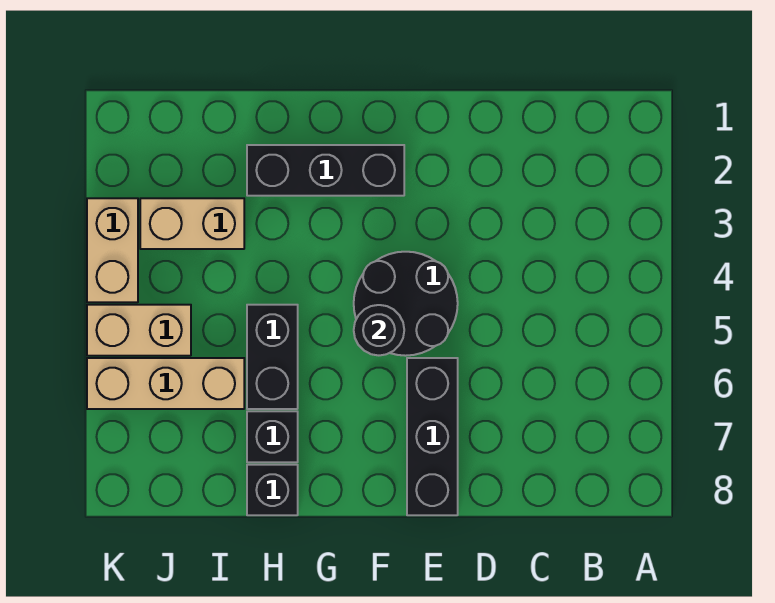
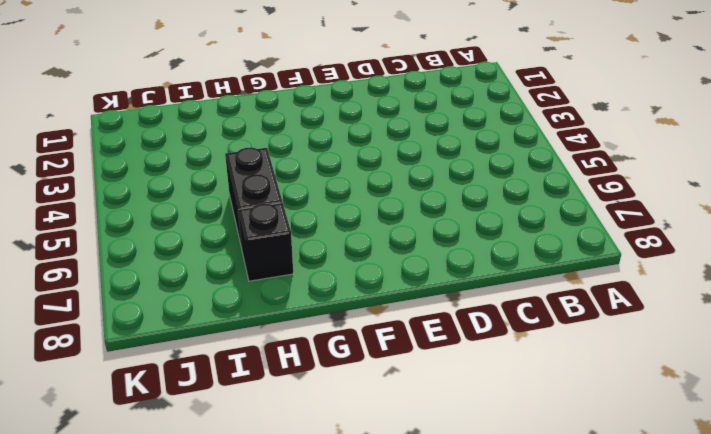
none -> black round brick E4:F5 level 1
none -> black brick E6:E8 level 1

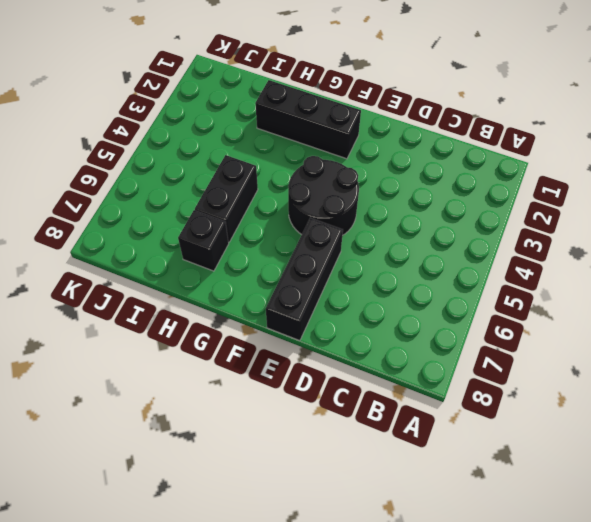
none -> black brick H8 level 1
none -> tan brick I3:J3 level 1

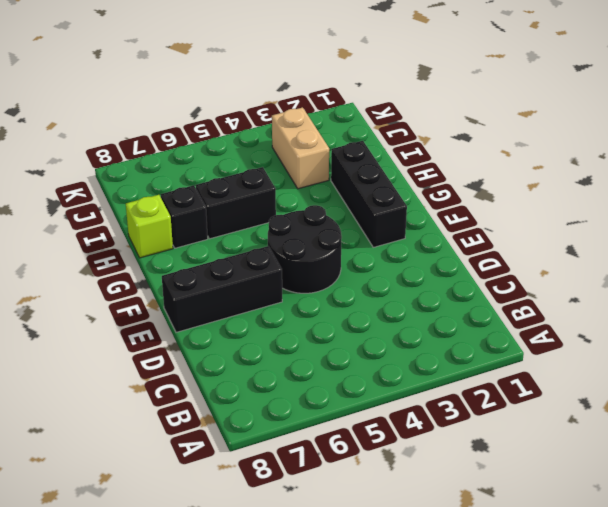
lime brick H8 level 1 -> black brick H8 level 1
none -> tan brick I6:K6 level 1
none -> tan brick J5:K5 level 1

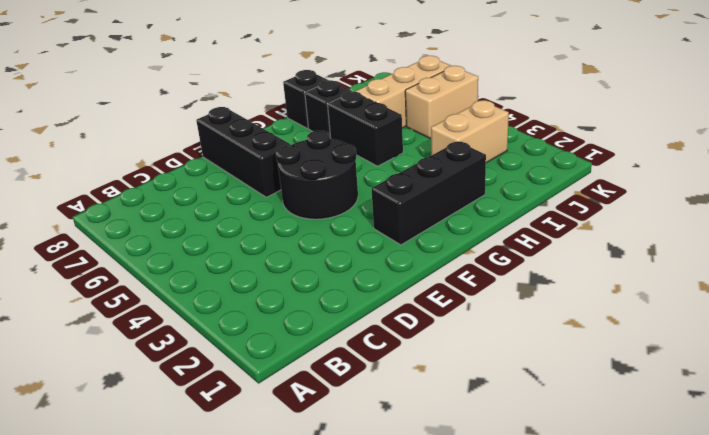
none -> tan brick K3:K4 level 1
none -> black round brick F5 level 2

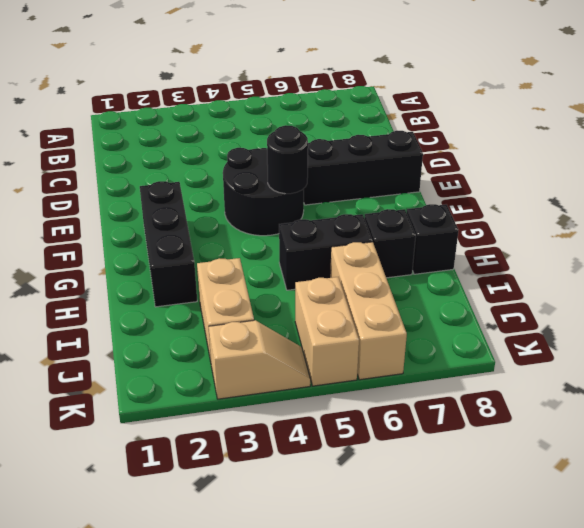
tan slope K3:K4 level 1 top 3 -> tan brick K3:K4 level 1

